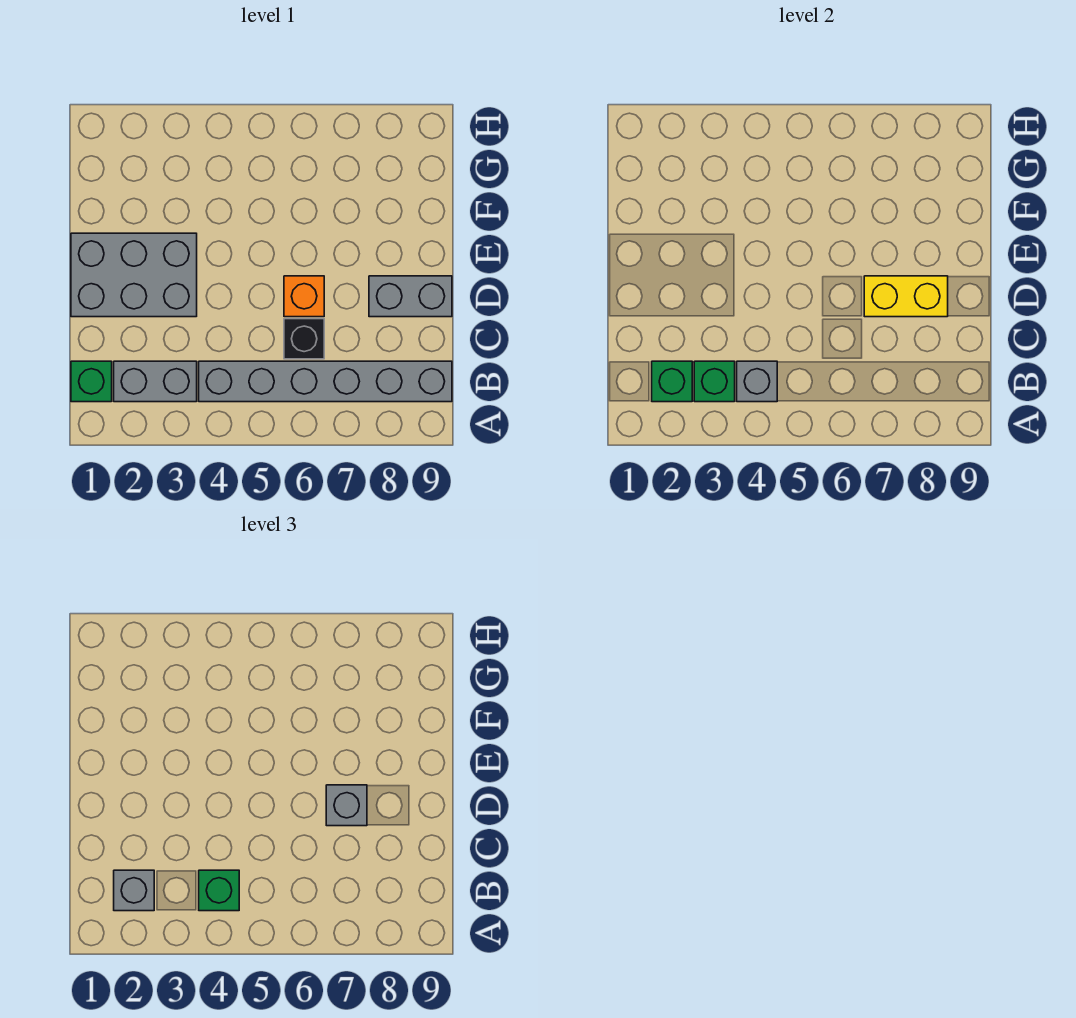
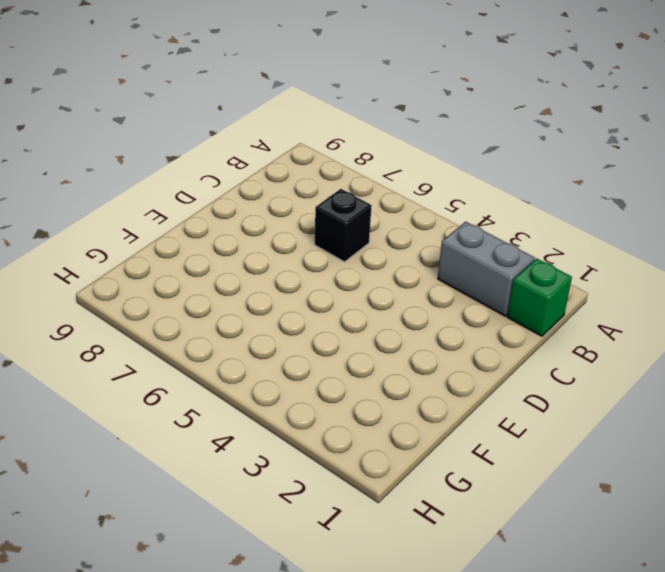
none -> grey brick B4:B9 level 1
none -> grey brick D1:E3 level 1
none -> orange brick D6 level 1

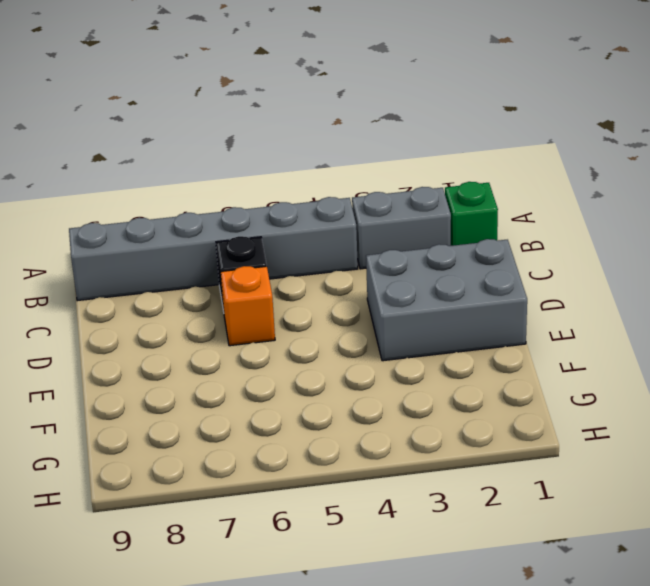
none -> grey brick D8:D9 level 1
none -> green brick B2 level 2
none -> green brick B3 level 2

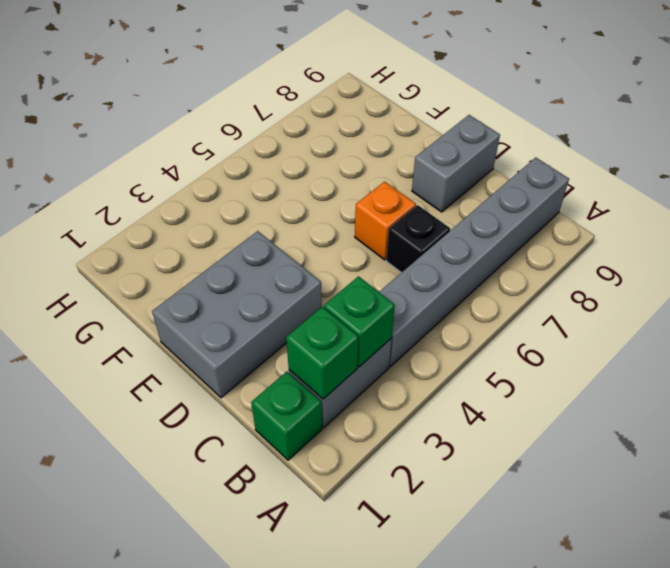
none -> grey brick B4 level 2
none -> yellow brick D7:D8 level 2
none -> grey brick B2 level 3

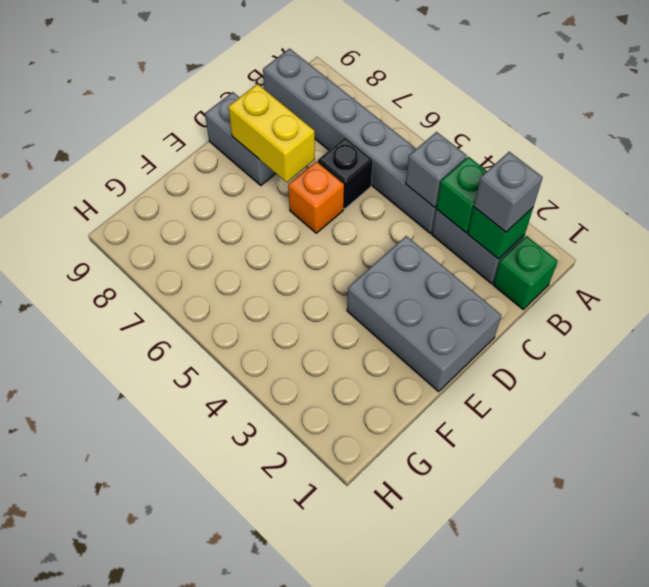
none -> green brick B4 level 3
none -> grey brick D7 level 3

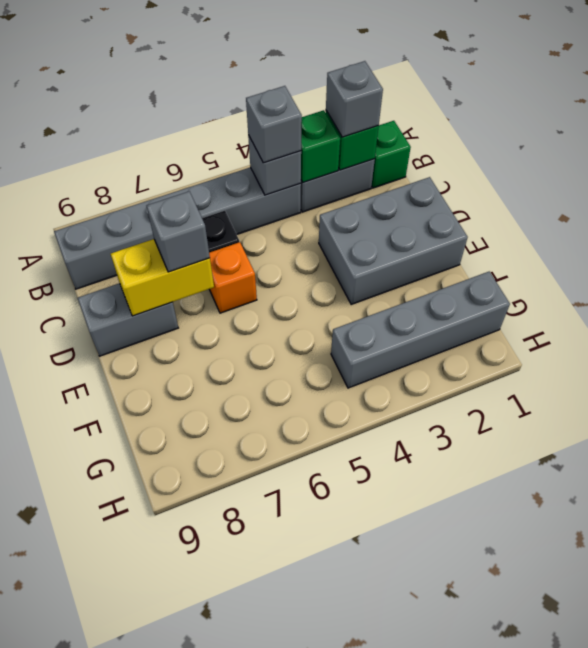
grey brick B4 level 3 -> green brick B4 level 3
grey brick G1:G4 level 1 -> none

